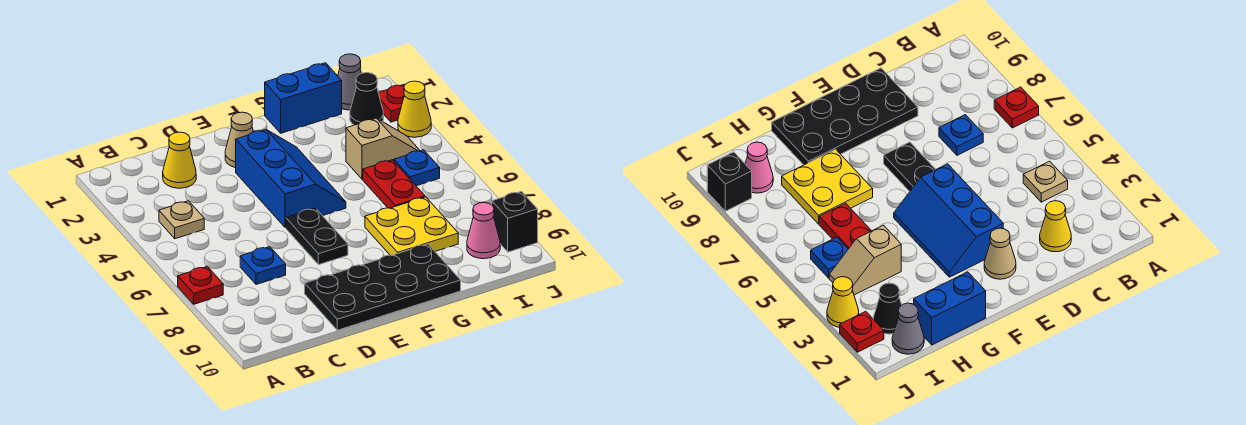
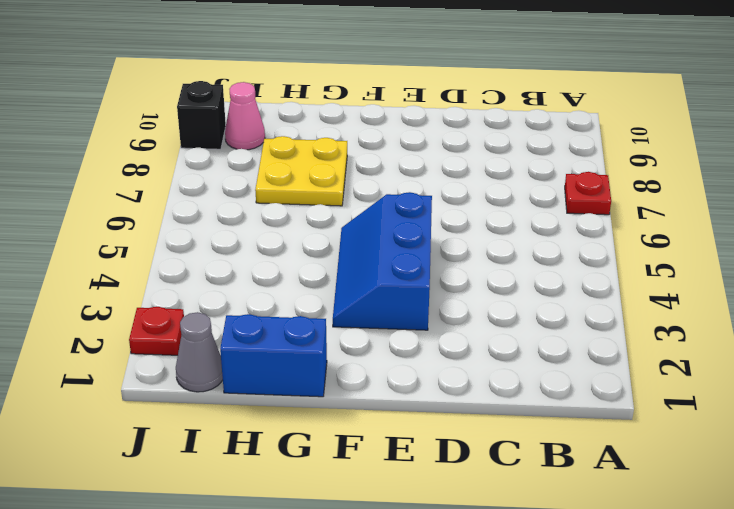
none -> tan plate B4 level 1
none -> yellow cone C2 level 1
none -> blue plate C7 level 1

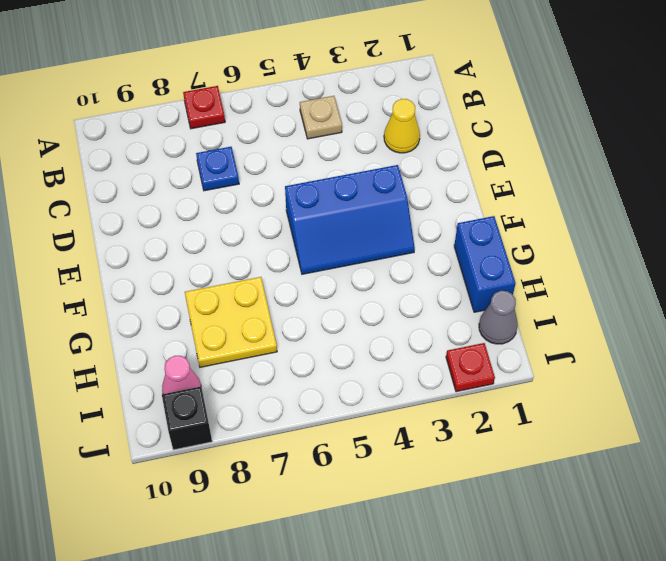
none -> black plate D9:G10 level 1
none -> tan cone E2 level 1
none -> black plate E6:E7 level 1

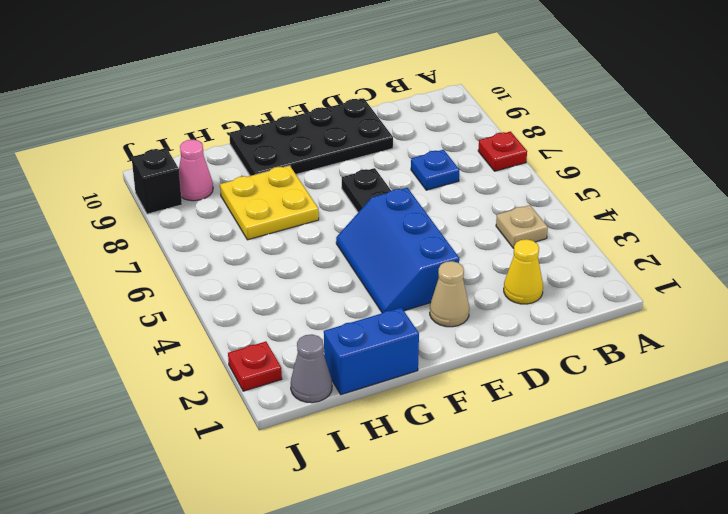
none -> tan slope H4:I4 level 1 top H
none -> red plate H5:H6 level 1
none -> black cone I2 level 1

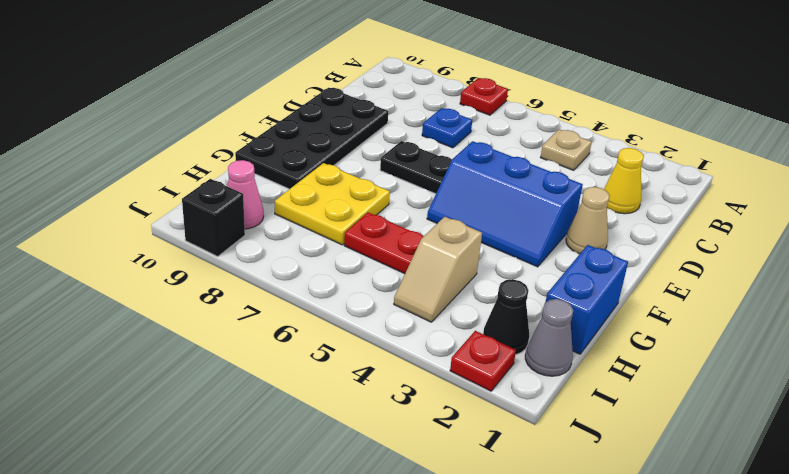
none -> blue plate I5 level 1
none -> yellow cone J3 level 1

